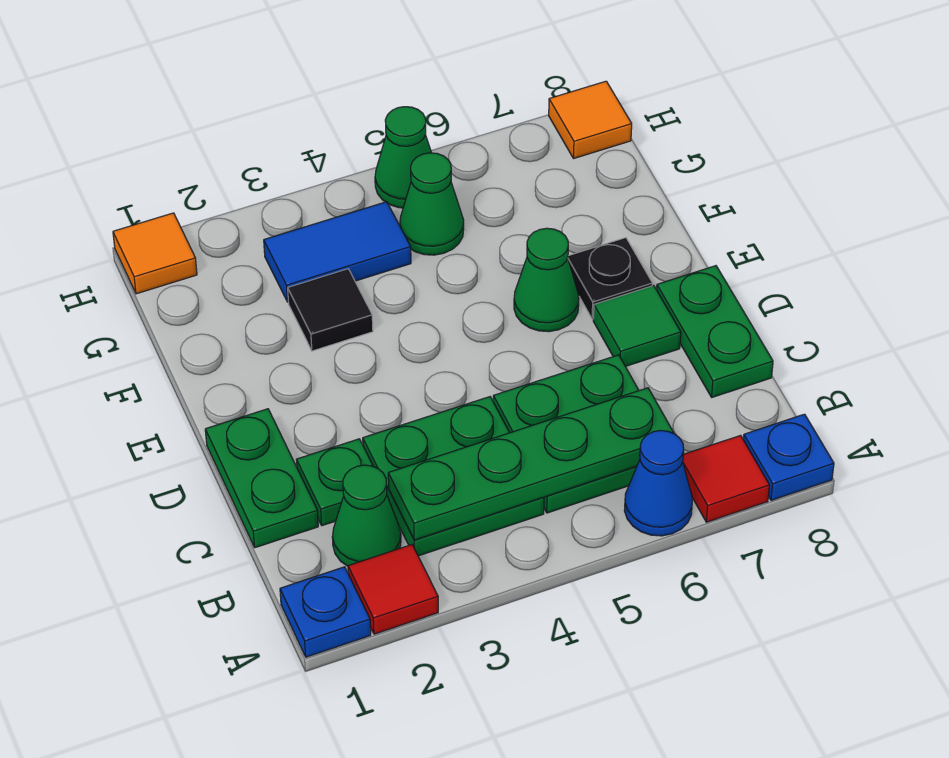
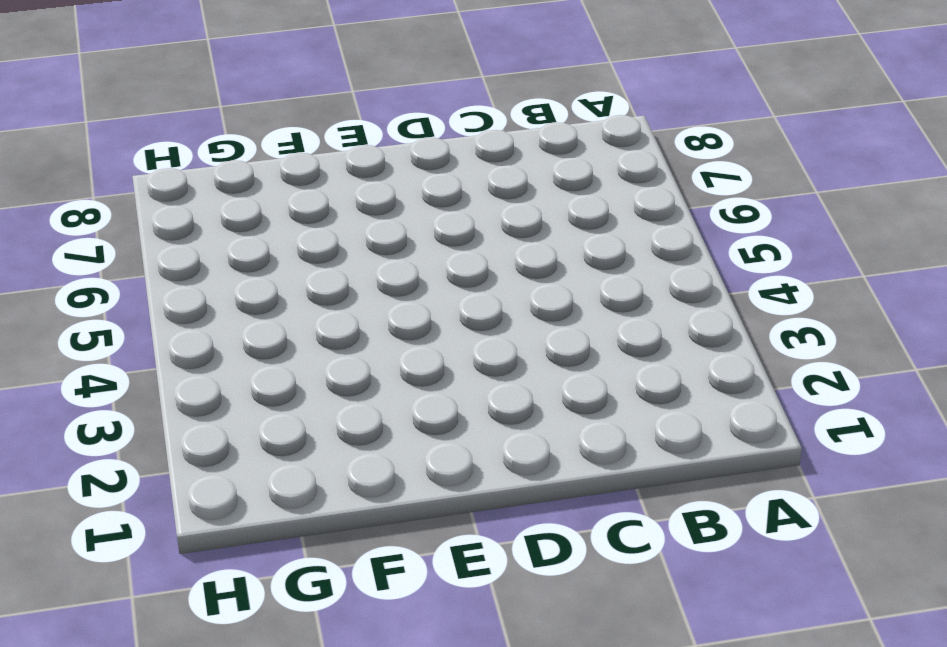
none -> blue plate A1 level 1
none -> red tile A2 level 1
none -> blue cone A6 level 1

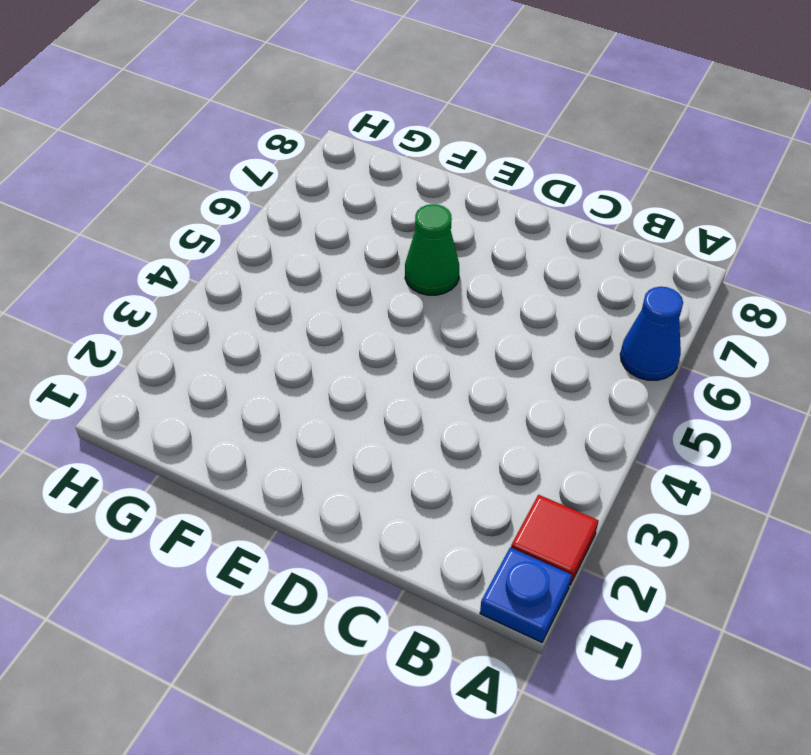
none -> red tile A7 level 1
none -> blue plate A8 level 1
none -> green cone B2 level 1

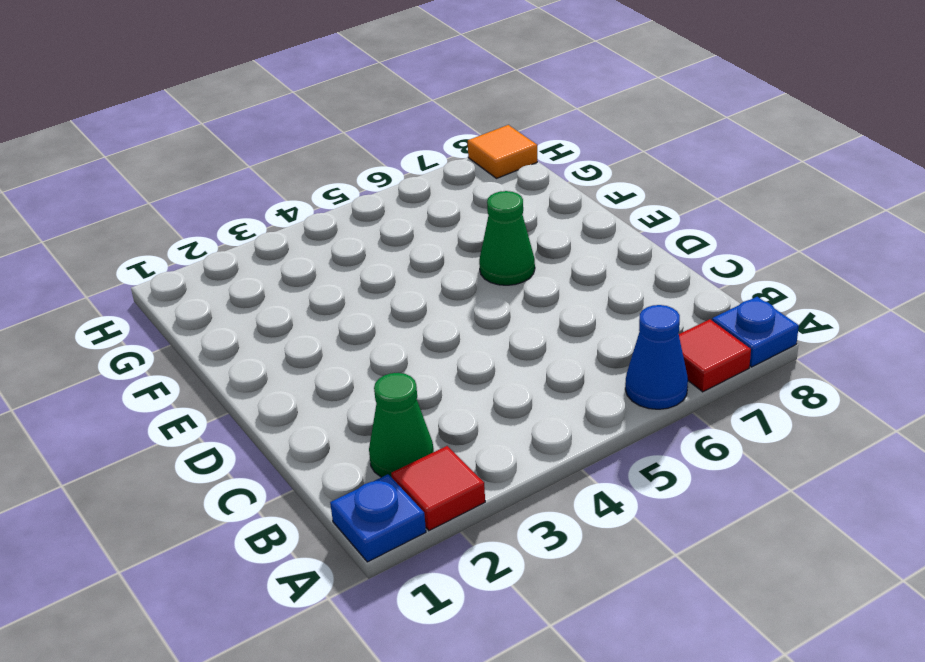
none -> green plate B3:C4 level 1
none -> green plate B5:C6 level 1
none -> green plate C1:D1 level 1

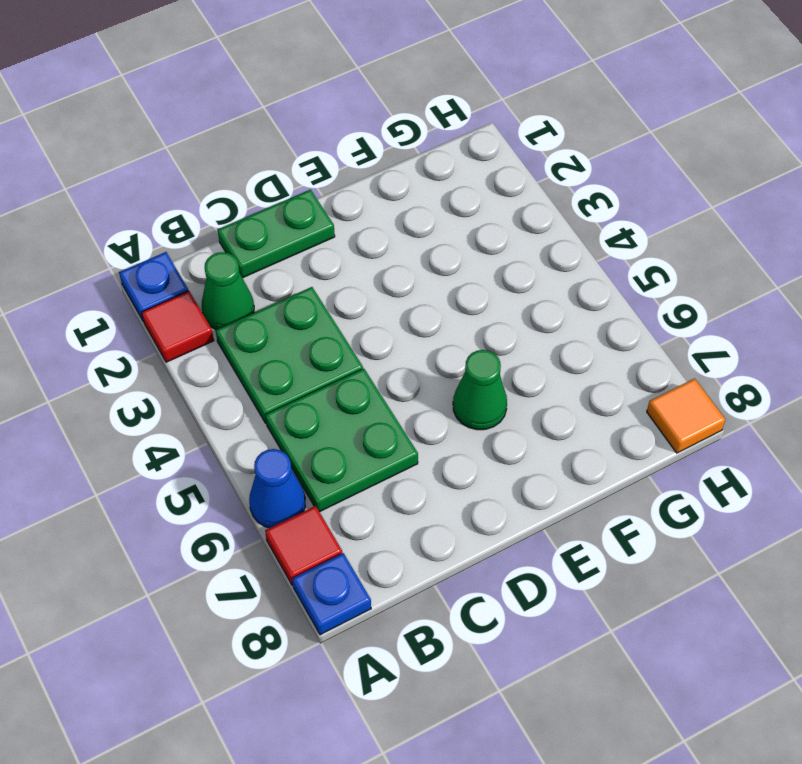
none -> green plate C2 level 1
none -> green plate C8:D8 level 1
none -> green tile D7 level 1

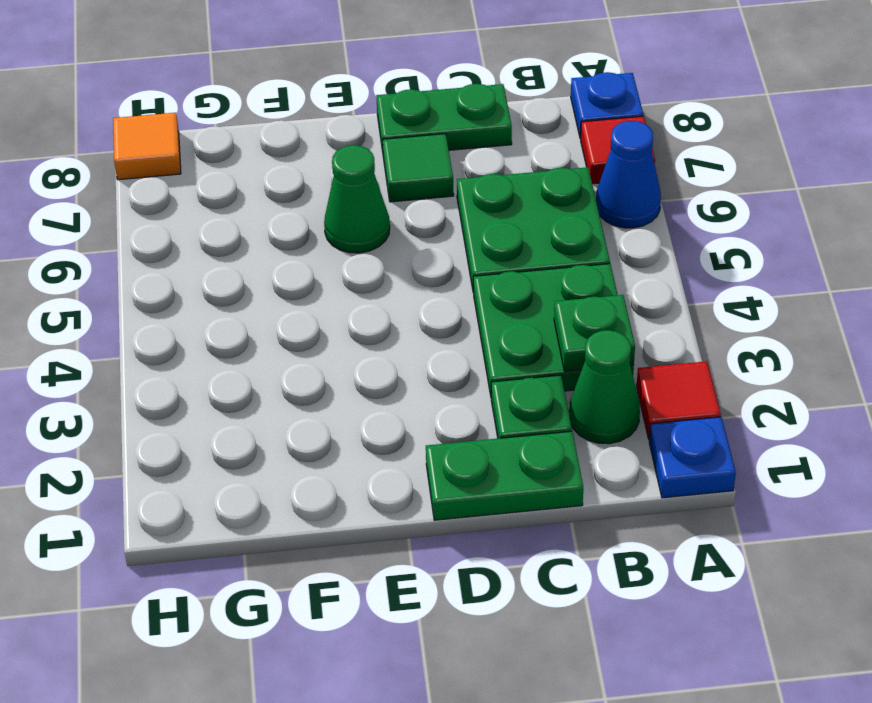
green plate B3 level 2 -> green plate B3:B6 level 2
none -> black plate E7 level 1
none -> black tile F3 level 1
none -> blue tile G3:G4 level 1

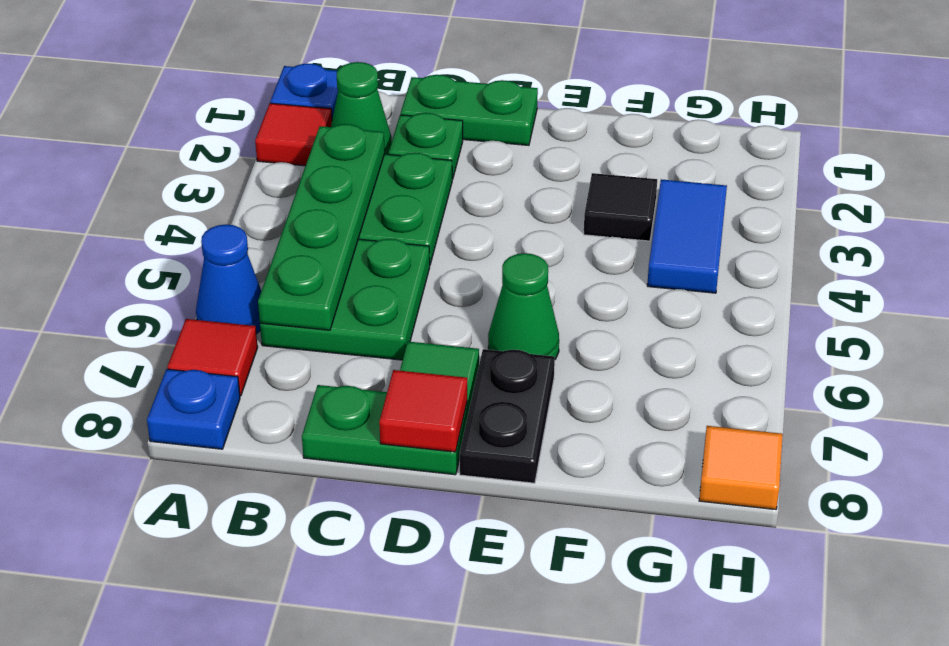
red tile D8 level 2 -> none
black plate E7:E8 level 1 -> black plate E7 level 1
none -> green cone G5 level 1
none -> orange tile H1 level 1
none -> green cone H5 level 1

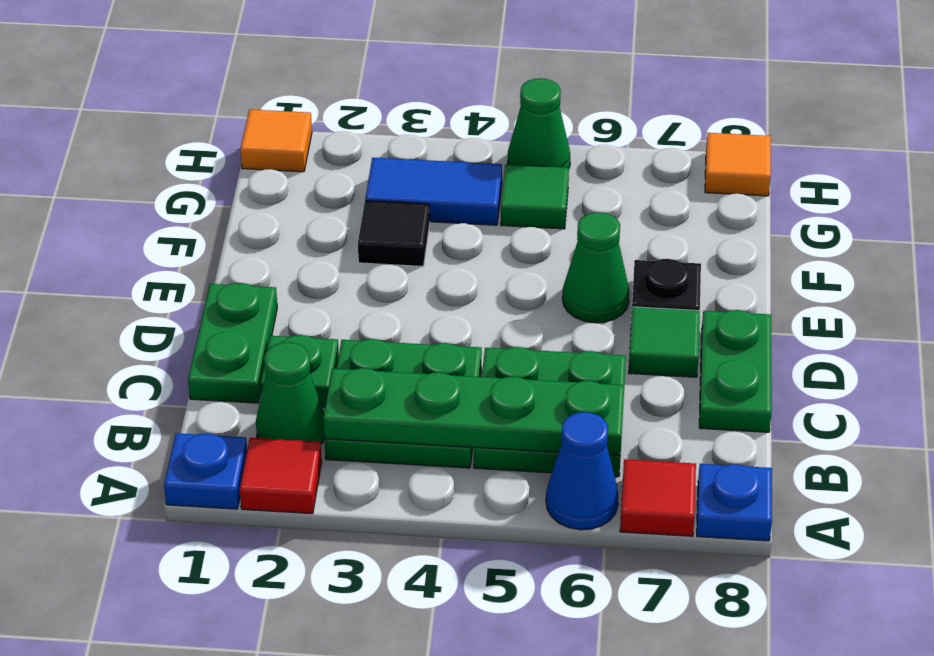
green tile G5 level 1 -> green cone G5 level 1

